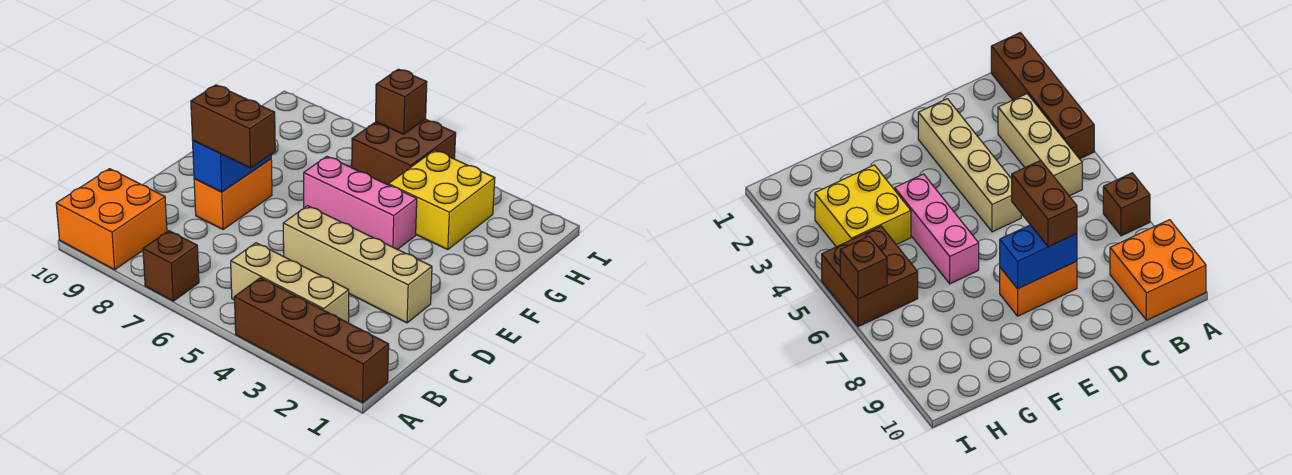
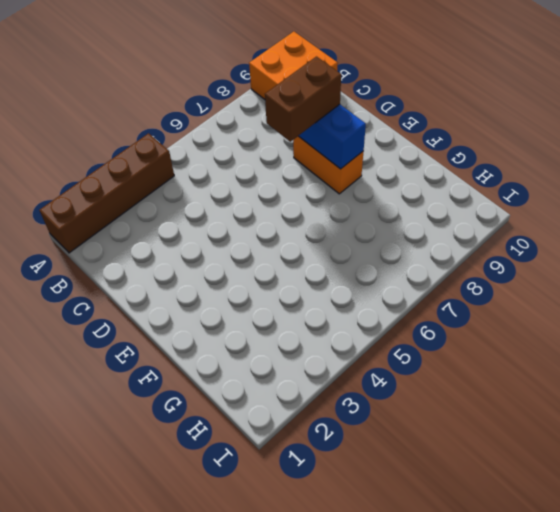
none -> brown brick A7 level 1
none -> tan brick B3:B5 level 1
none -> tan brick D2:D5 level 1

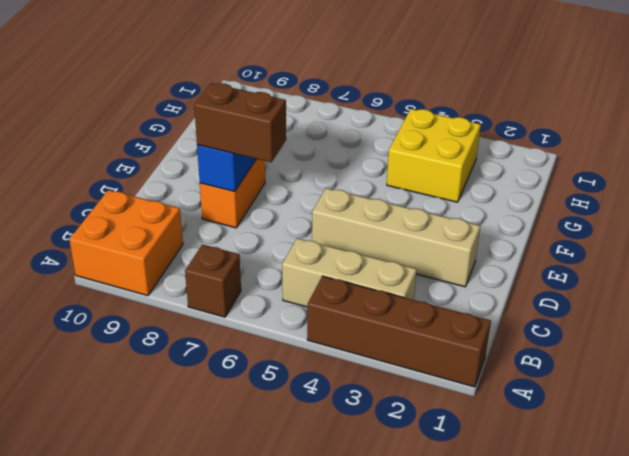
none -> pink brick F4:F6 level 1
none -> brown brick H5:I6 level 1
none -> brown brick I6 level 2

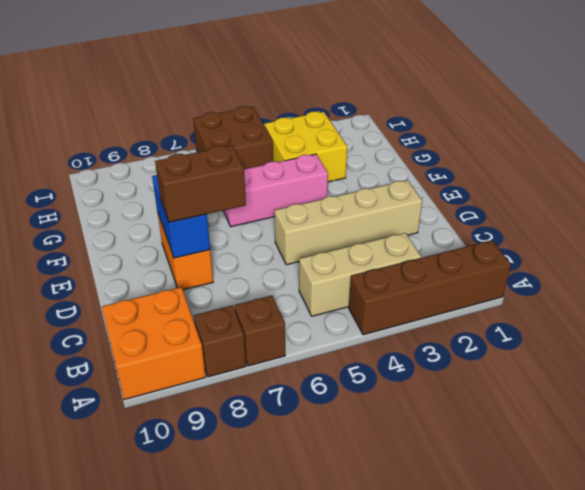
brown brick A8 level 1 -> brown brick I6 level 2

